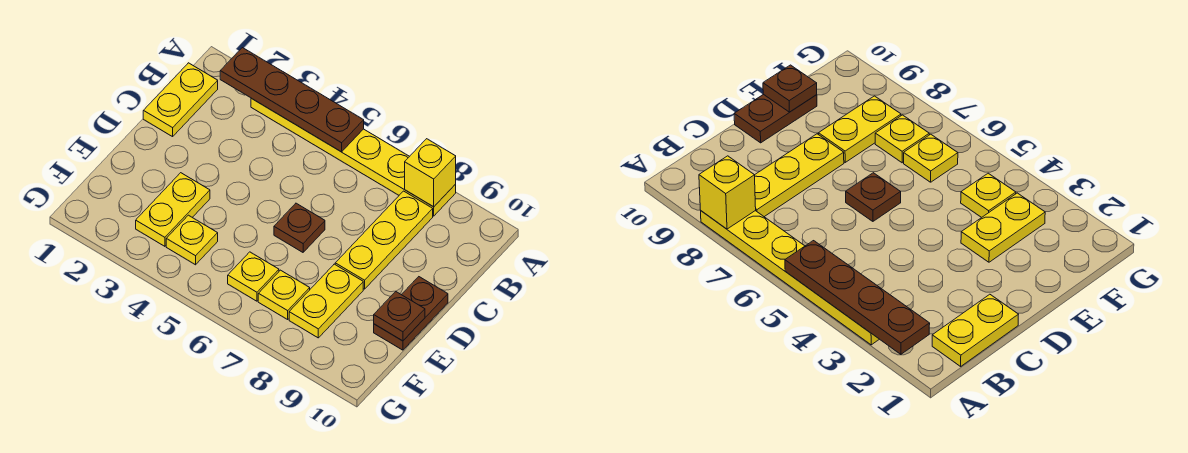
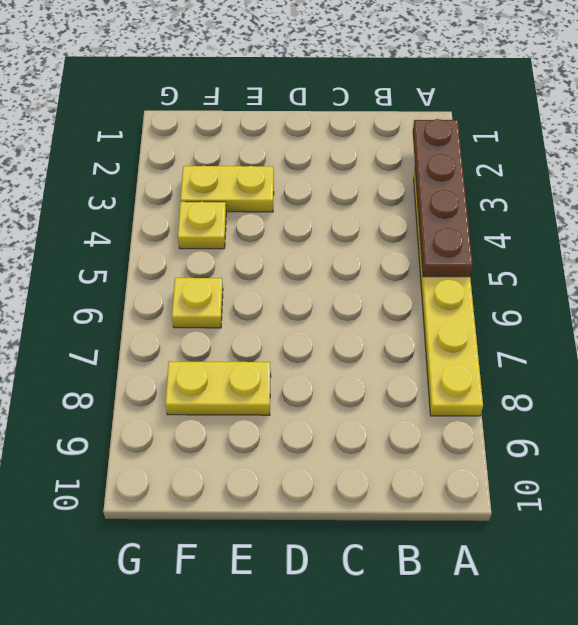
none -> yellow plate B1:C1 level 1
none -> yellow plate B8:D8 level 1
none -> brown plate D6 level 1

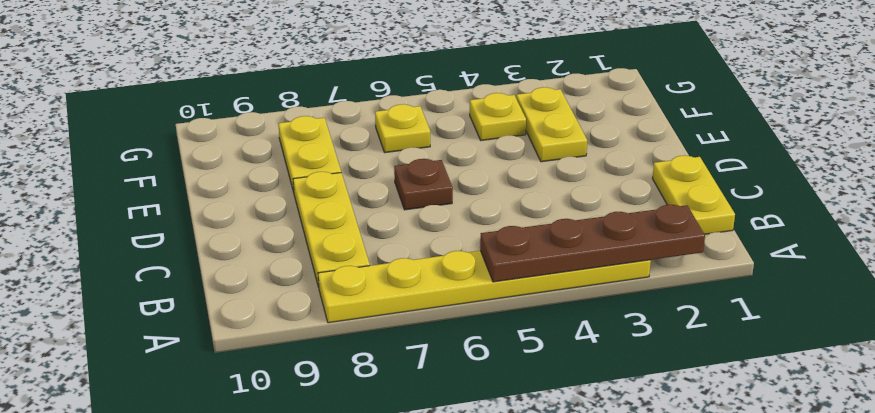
none -> brown plate D10:E10 level 1
none -> yellow plate F7 level 1
none -> yellow brick A8 level 2

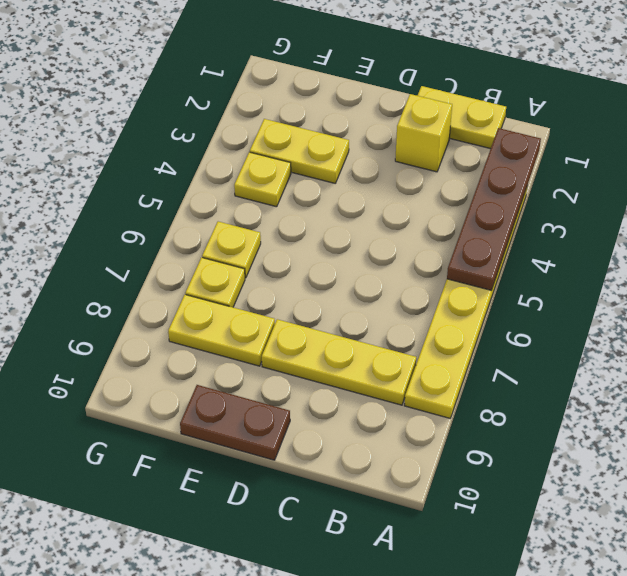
yellow brick C2 level 1 -> yellow brick A8 level 2
none -> brown plate D6 level 1
none -> brown plate E10 level 2

